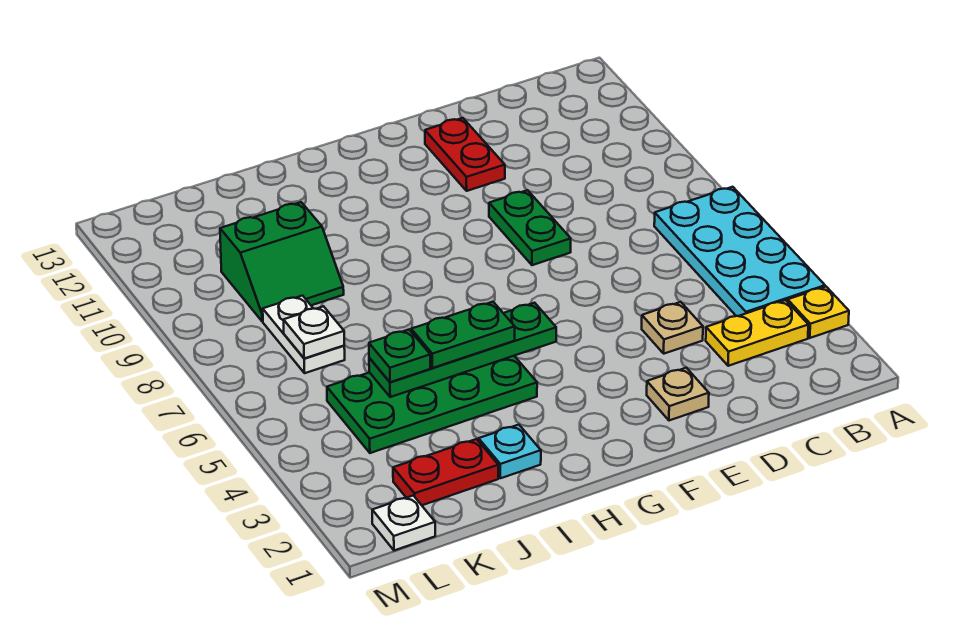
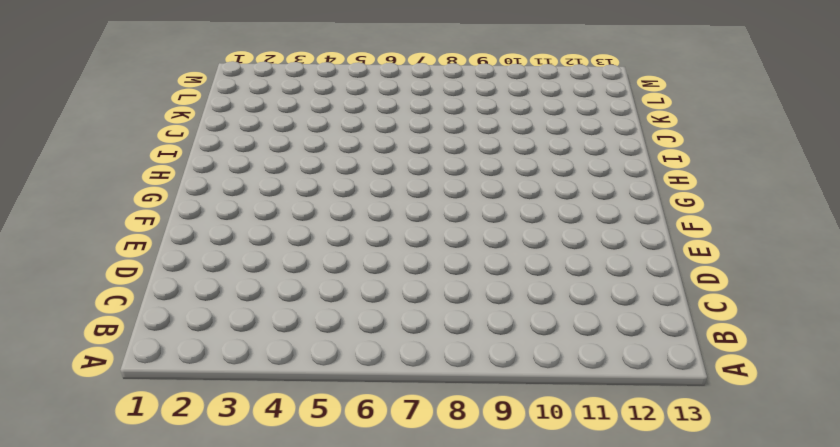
none -> yellow plate A3 level 1
none -> cyan plate A4:B7 level 1
none -> yellow plate B3:C3 level 1

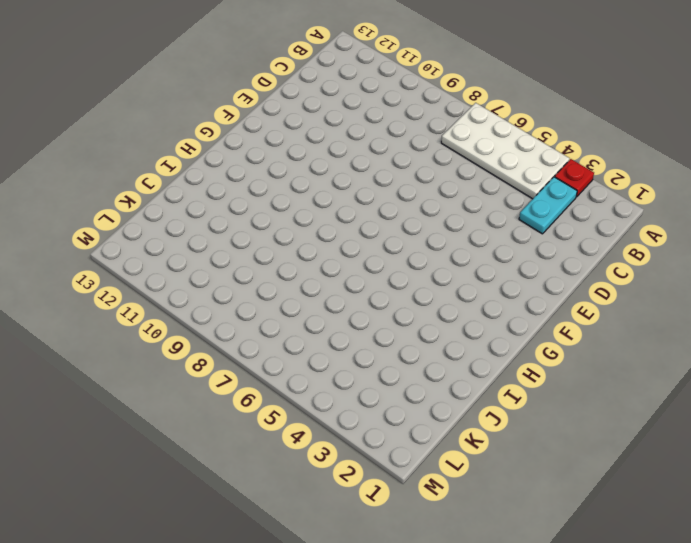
red plate A3 level 1 -> yellow plate A3 level 1
white plate A4:B7 level 1 -> cyan plate A4:B7 level 1
cyan plate B3:C3 level 1 -> yellow plate B3:C3 level 1
none -> tan plate D4 level 1
none -> tan plate E2 level 1
none -> green plate E8:E9 level 1

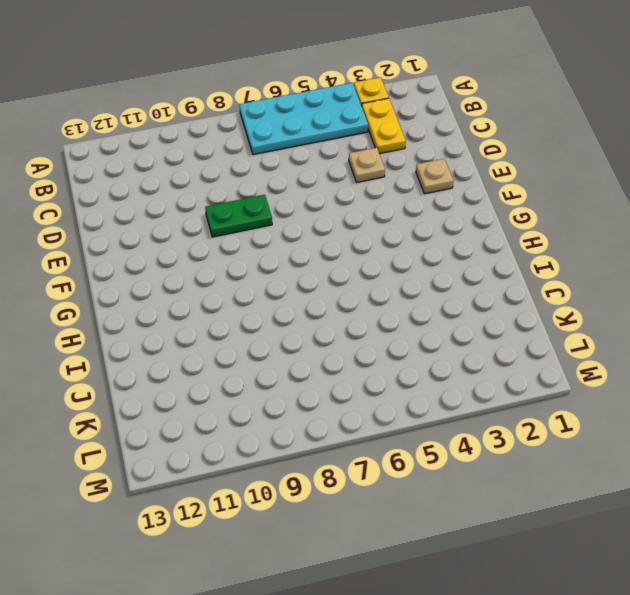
none -> red plate E11:E12 level 1
none -> green plate H4:K5 level 1
none -> cyan plate I2 level 1

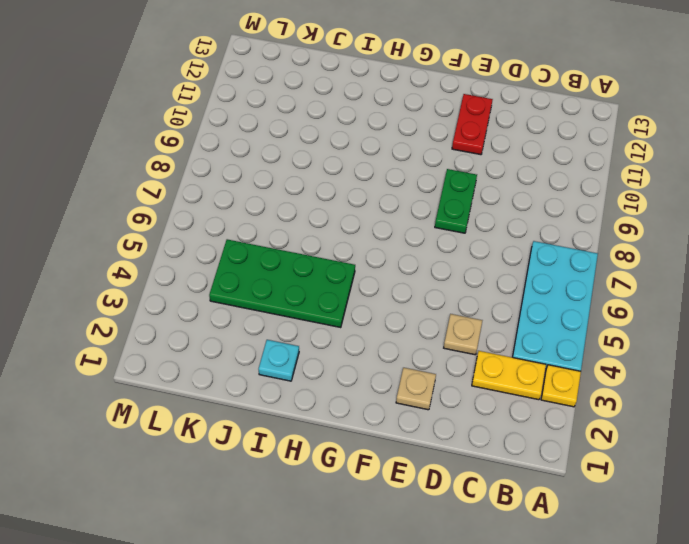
none -> red plate J2:K2 level 1
none -> green slope J9:K10 level 1 top 10
none -> white plate K7:K8 level 1

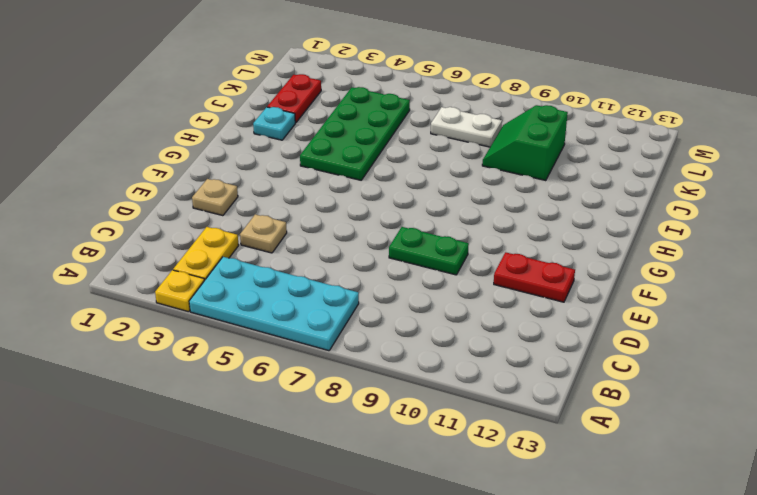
none -> white plate L1 level 1
none -> green plate G5:J5 level 2
none -> white plate K7 level 2

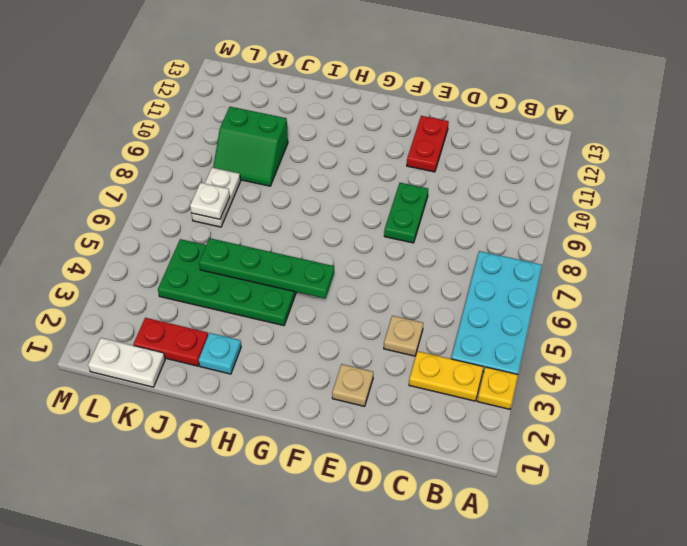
white plate K1:L1 level 1 -> white plate L1 level 1
none -> green plate H5:I5 level 3
none -> green plate J5 level 3

